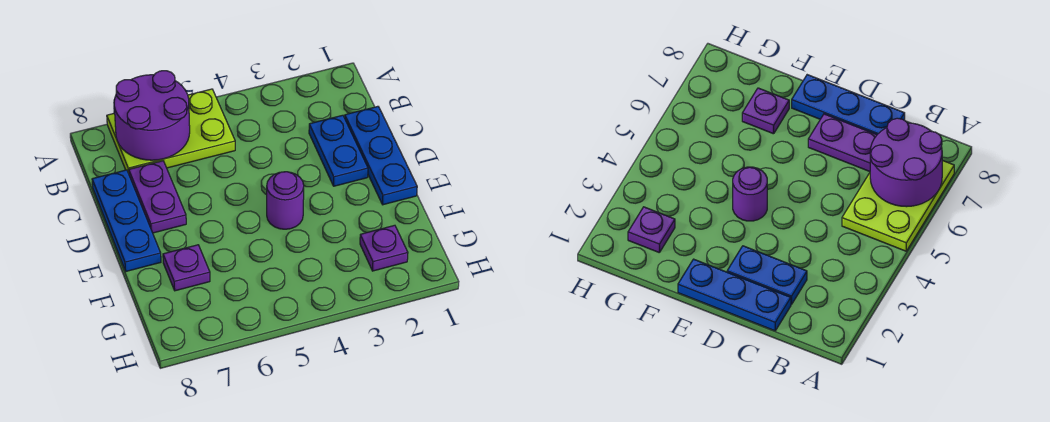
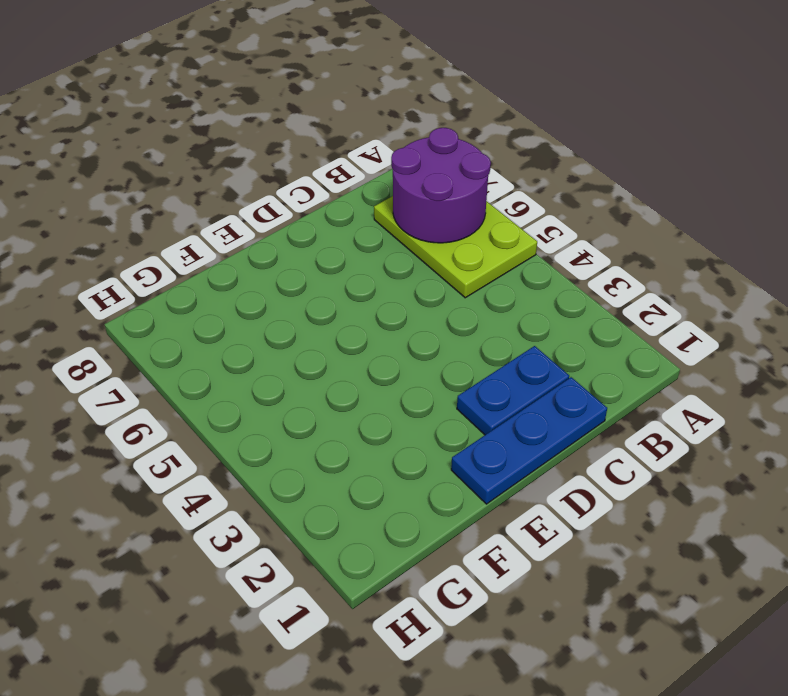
none -> purple plate C7:D7 level 1
none -> blue plate C8:E8 level 1

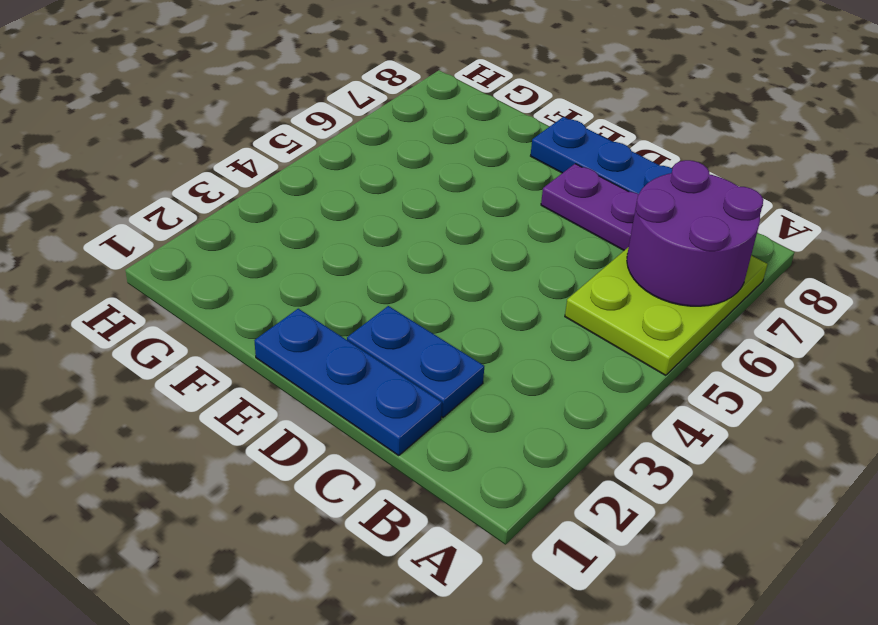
none -> purple round brick E4 level 1
none -> purple plate F7 level 1

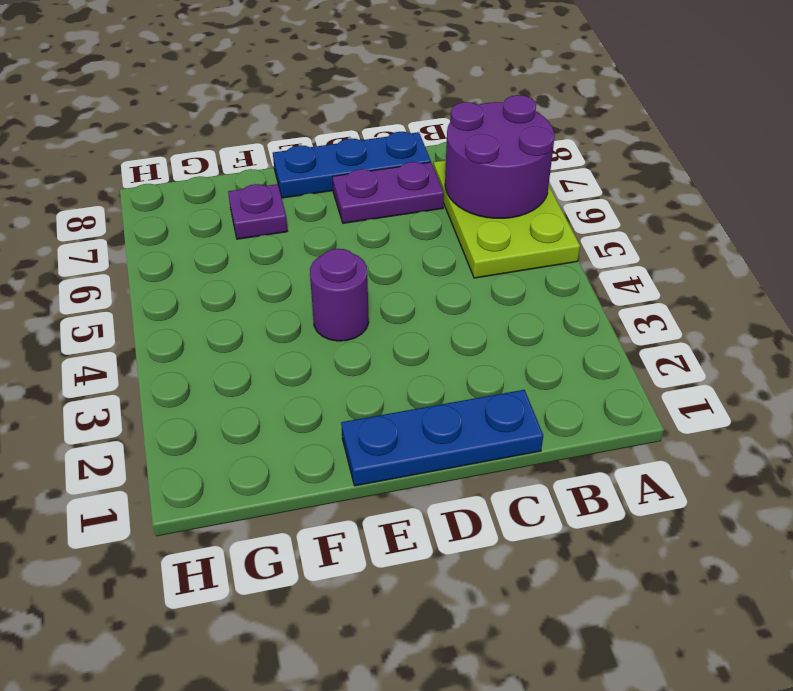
none -> blue plate C2:D2 level 1
none -> purple plate G2 level 1

